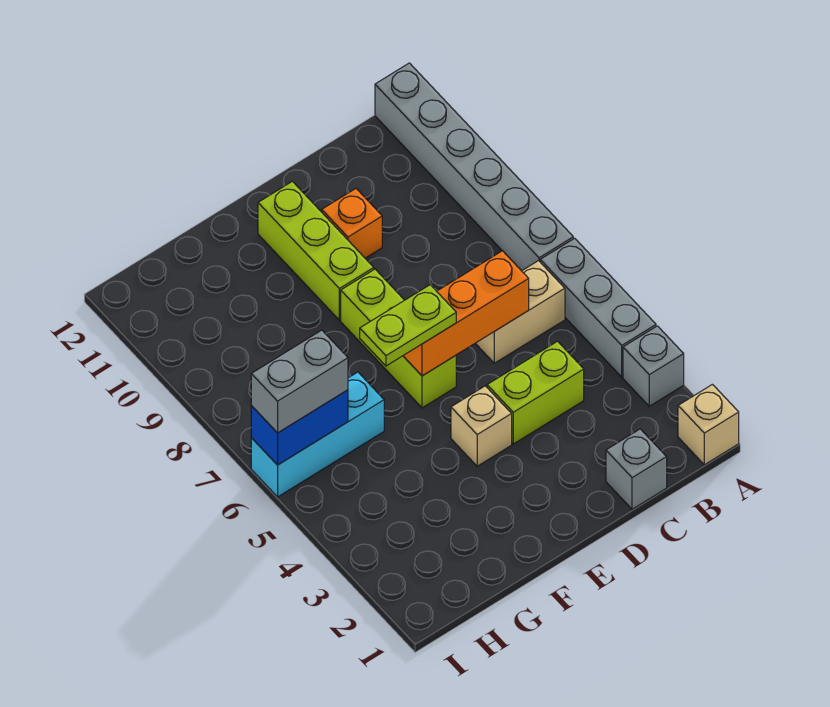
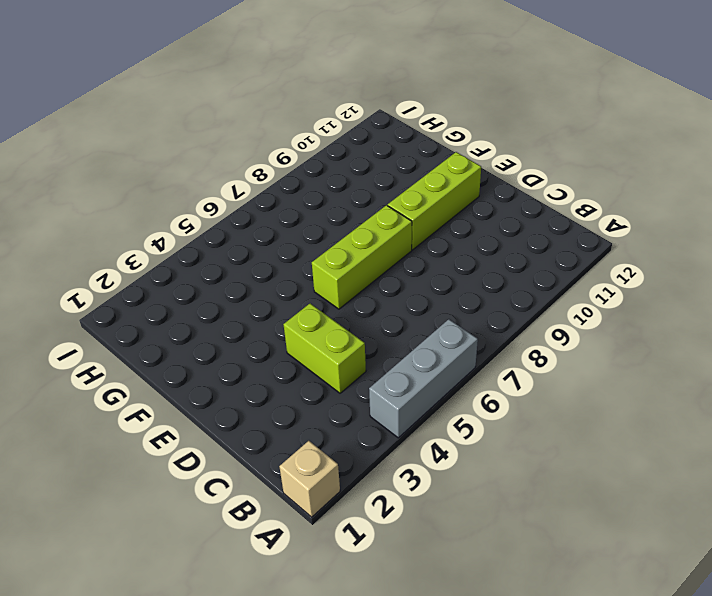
none -> grey brick A3 level 1
none -> grey brick A7:A12 level 1
none -> tan brick B6:C6 level 1

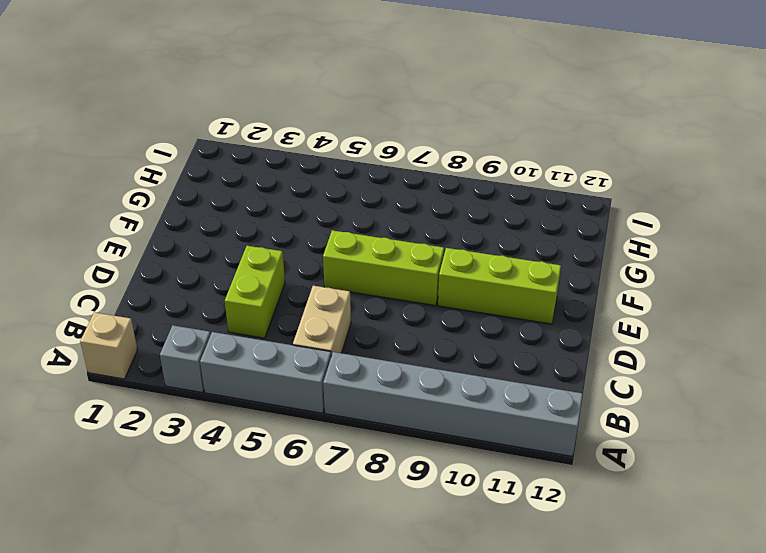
none -> grey brick C1 level 1
none -> orange brick D10 level 1
none -> tan brick E4 level 1

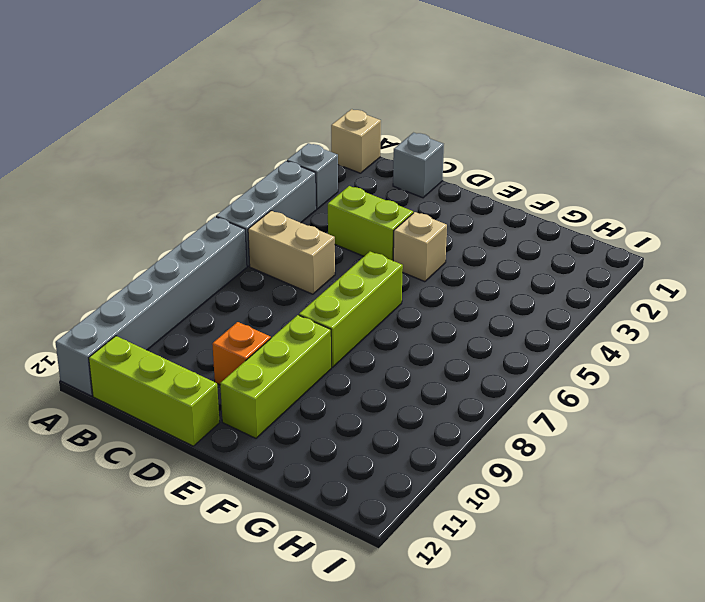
lime brick B12:D12 level 1 -> none
none -> cyan brick G6:I6 level 1
none -> orange brick C6:E6 level 2
none -> blue brick H6:I6 level 2

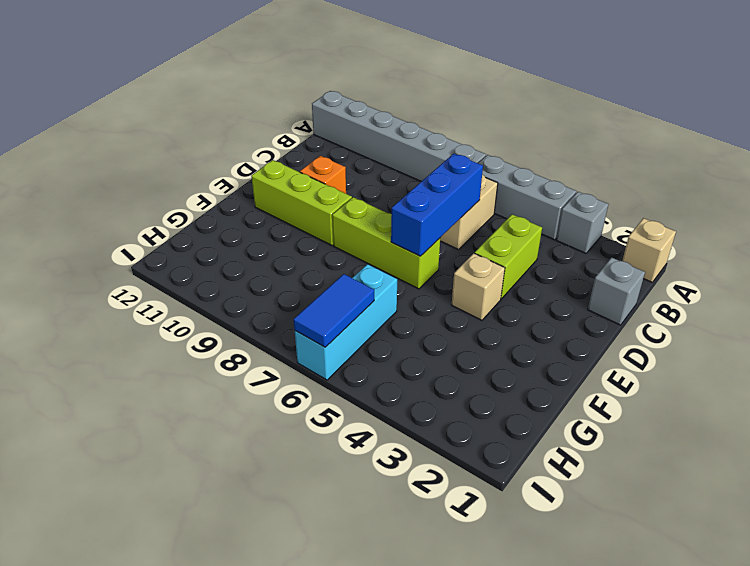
blue brick C6:E6 level 2 -> orange brick C6:E6 level 2
blue tile H6:I6 level 2 -> blue brick H6:I6 level 2
none -> lime plate E6:F6 level 3
none -> grey brick H6:I6 level 3

